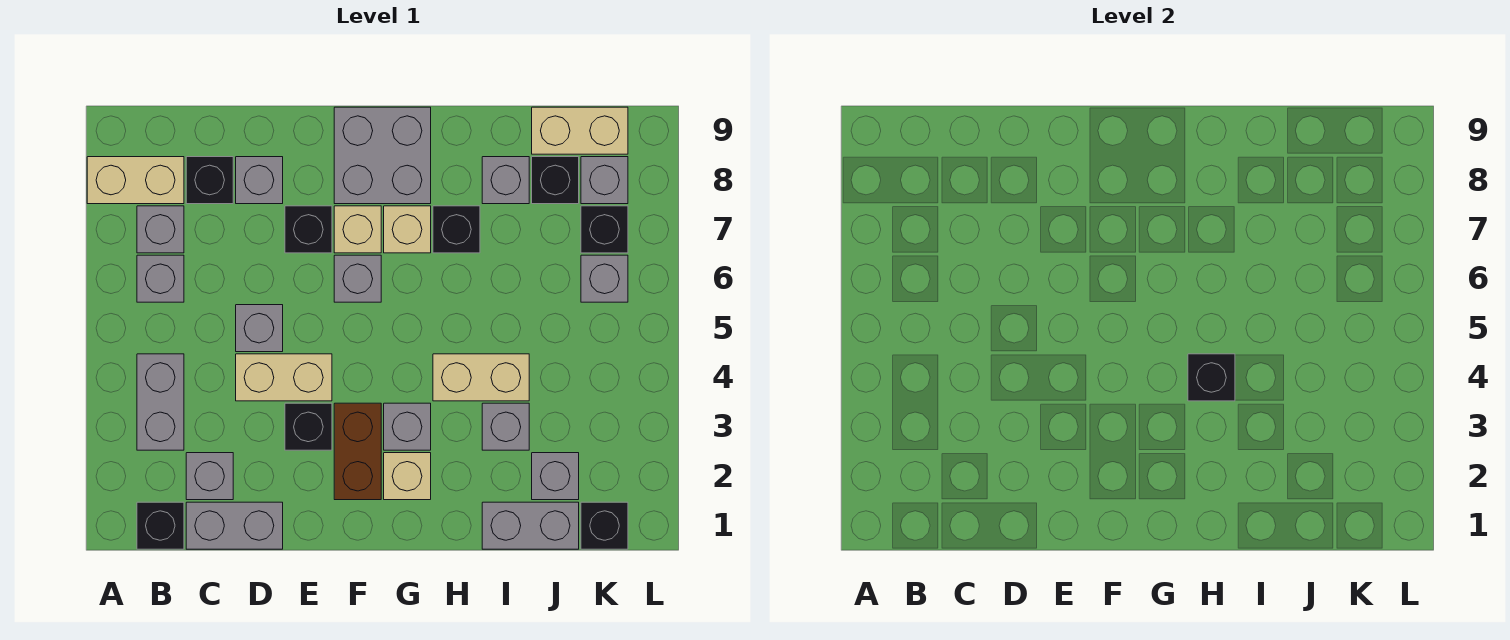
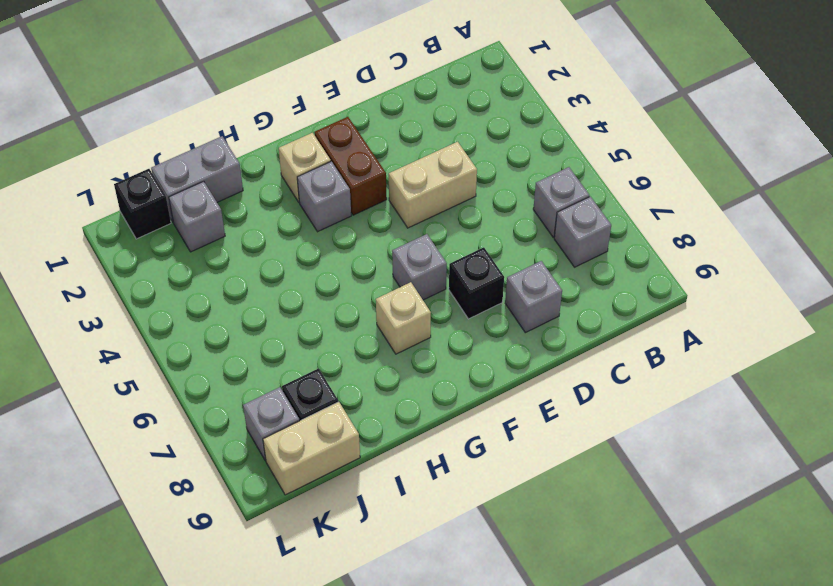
none -> tan brick A8:B8 level 1
none -> black brick B1 level 1
none -> grey brick B3:B4 level 1
none -> grey brick C1:D1 level 1

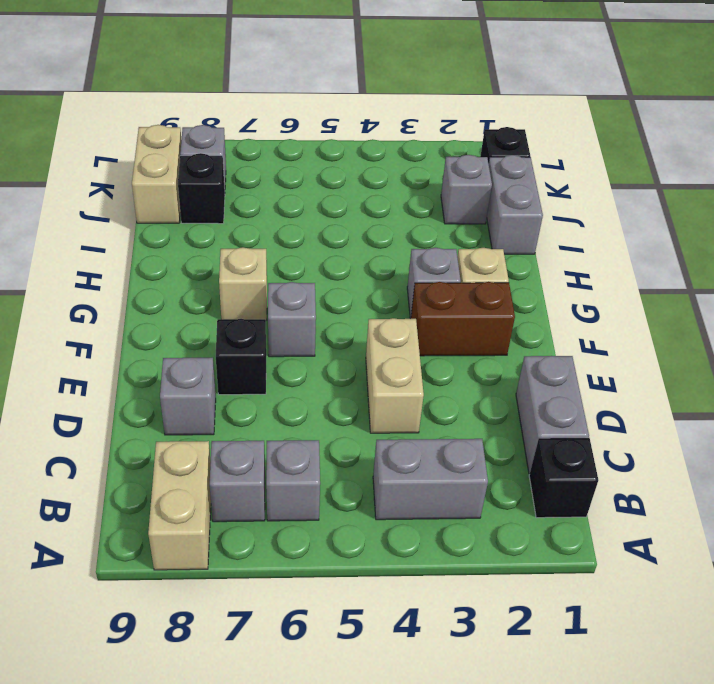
none -> grey brick C2 level 1
none -> black brick C8 level 1
none -> grey brick D5 level 1
none -> black brick E3 level 1

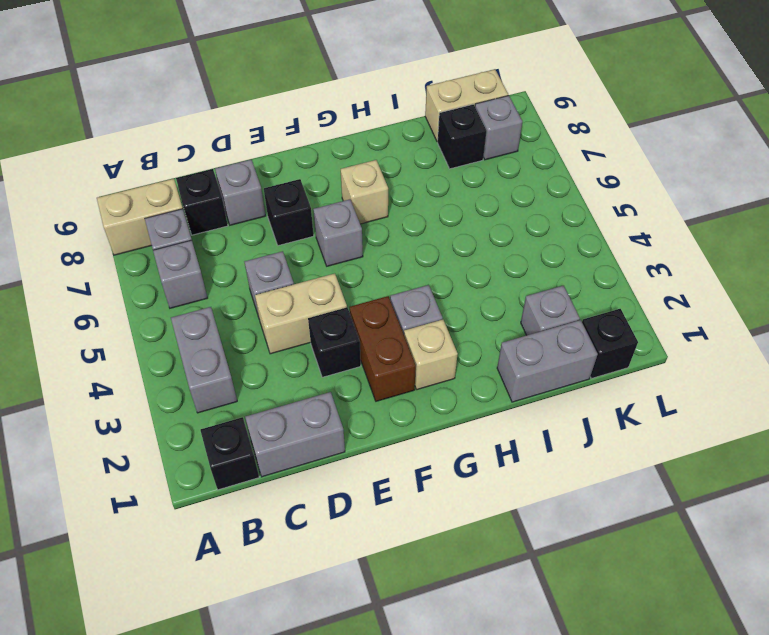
none -> grey brick C2 level 1
none -> tan brick F7 level 1
none -> grey brick F8:G9 level 1
none -> tan brick H4:I4 level 1

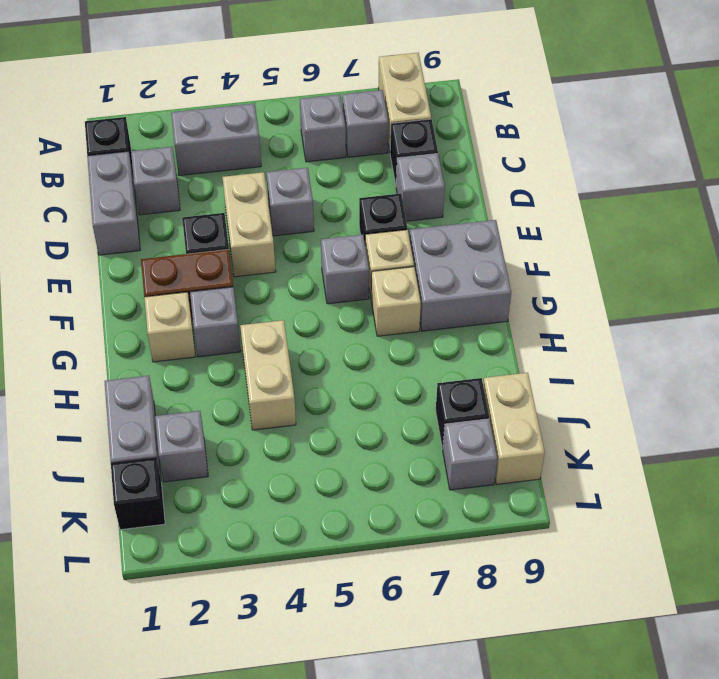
none -> black brick H7 level 1
none -> grey brick I3 level 1
none -> grey brick I8 level 1
none -> grey brick K6 level 1

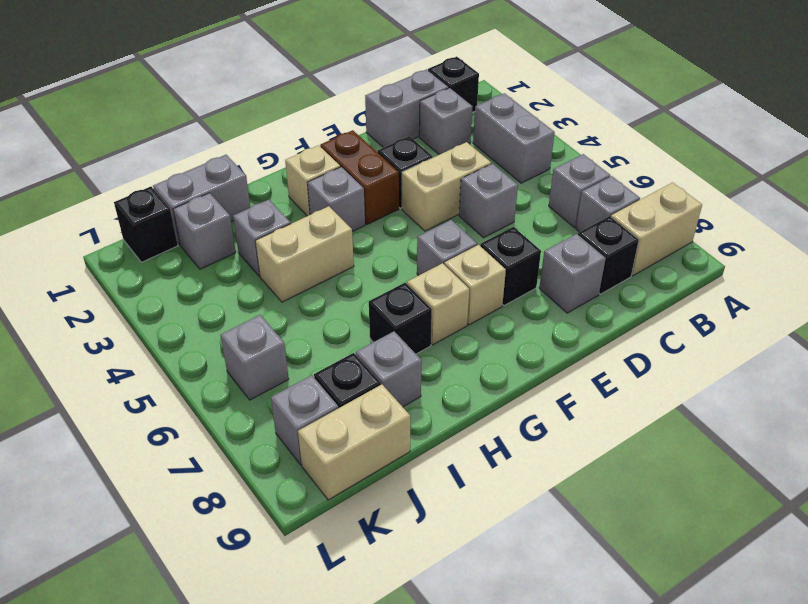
none -> grey brick F8:G9 level 1
none -> black brick K7 level 1
none -> black brick H4 level 2

